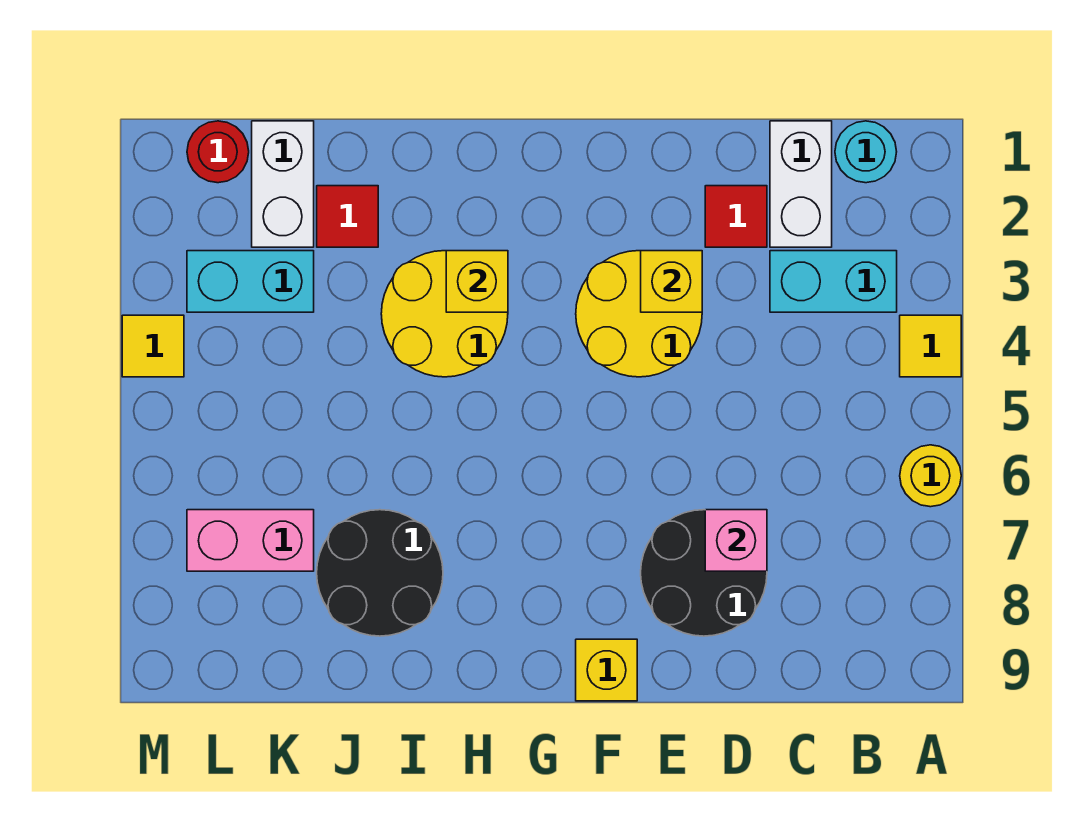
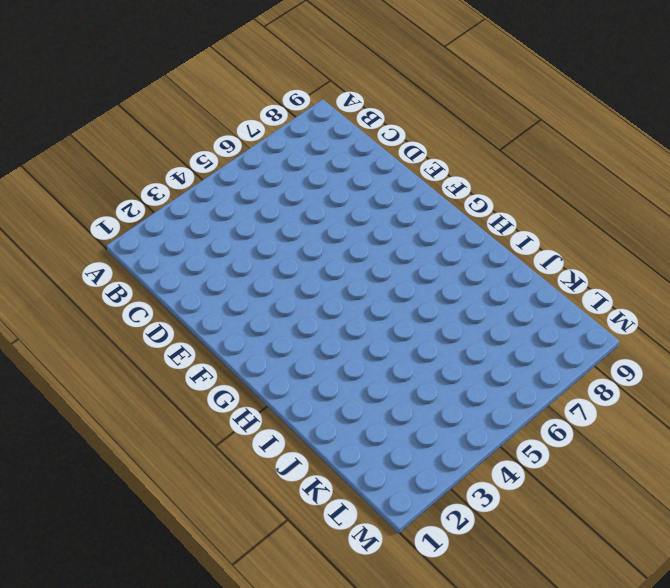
none -> yellow tile A4 level 1
none -> yellow round brick A6 level 1
none -> cyan round brick B1 level 1

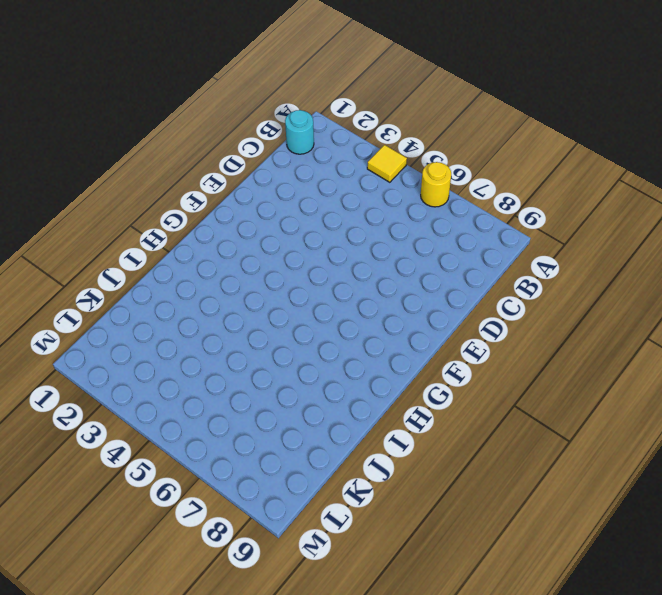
none -> cyan brick B3:C3 level 1
none -> white brick C1:C2 level 1
none -> red tile D2 level 1

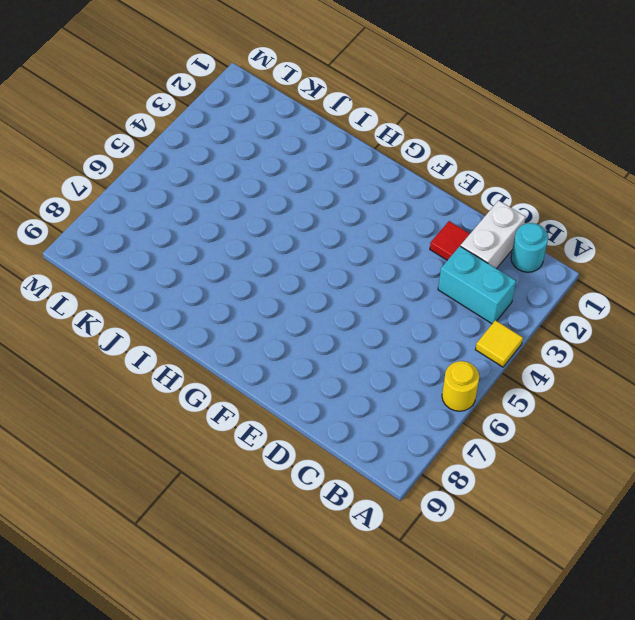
none -> black round brick D7:E8 level 1
none -> yellow round brick E3:F4 level 1
none -> yellow brick F9 level 1

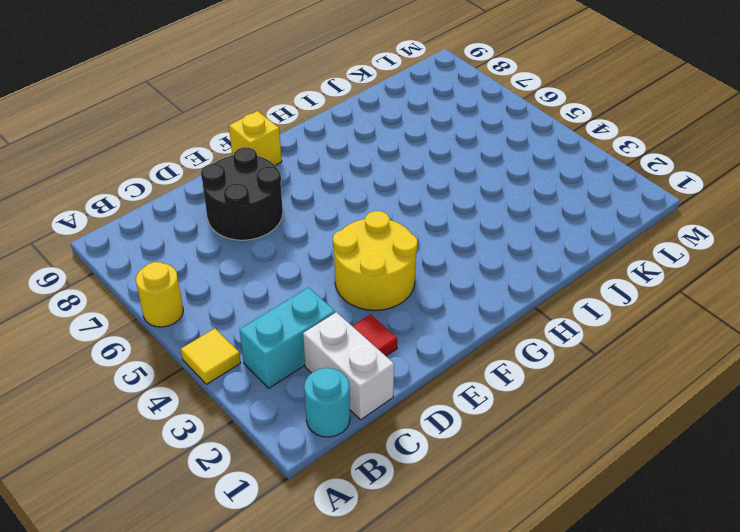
none -> yellow round brick H3:I4 level 1
none -> black round brick I7:J8 level 1
none -> red tile J2 level 1

